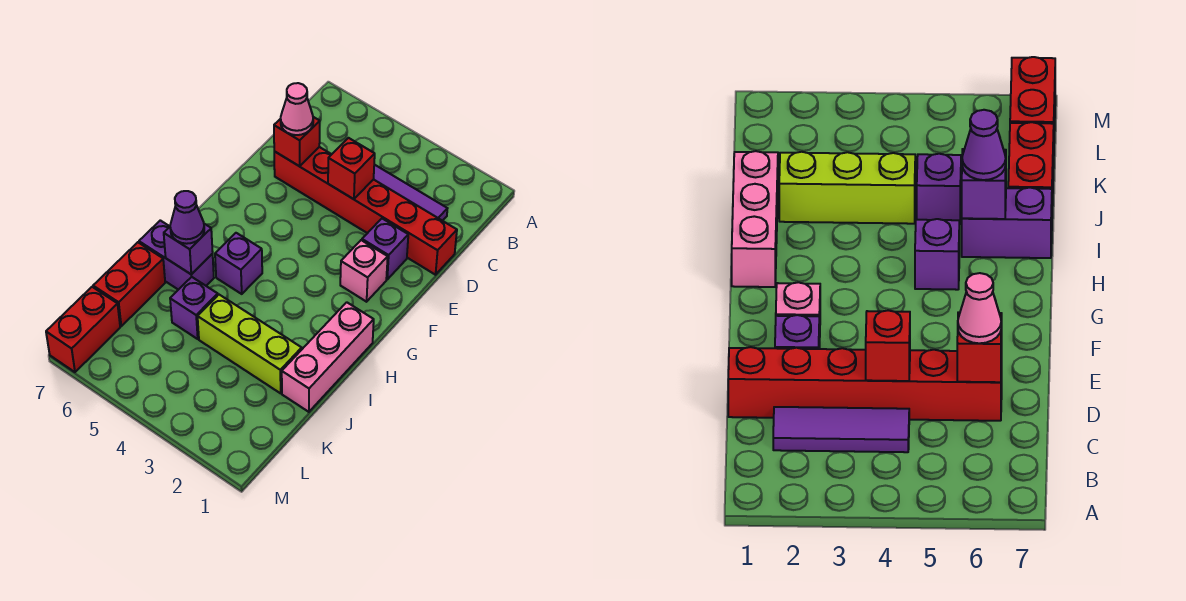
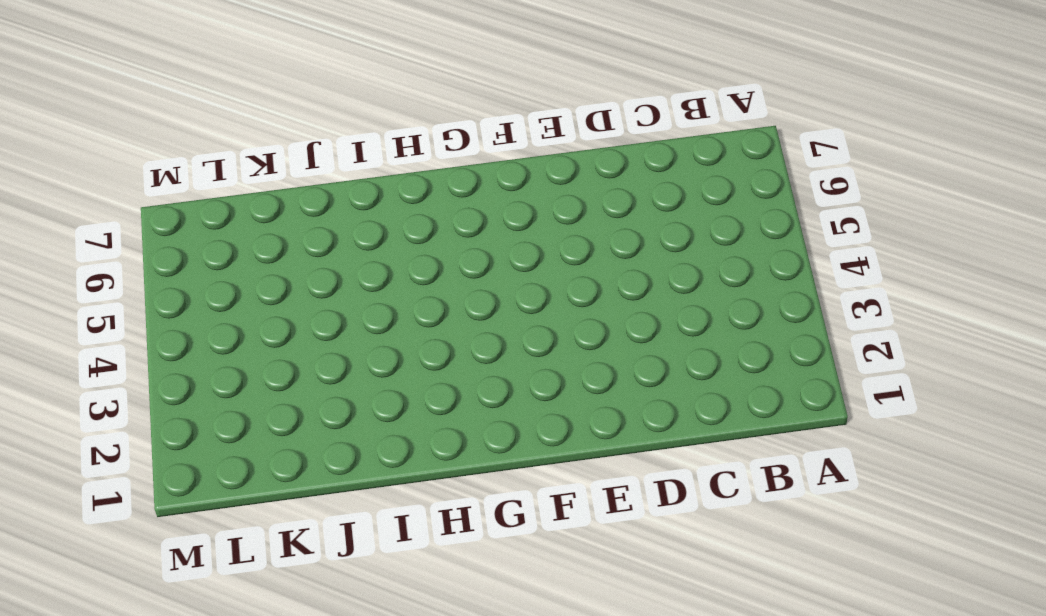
none -> purple tile C2:C4 level 1
none -> red brick D1:D6 level 1
none -> purple brick E2 level 1

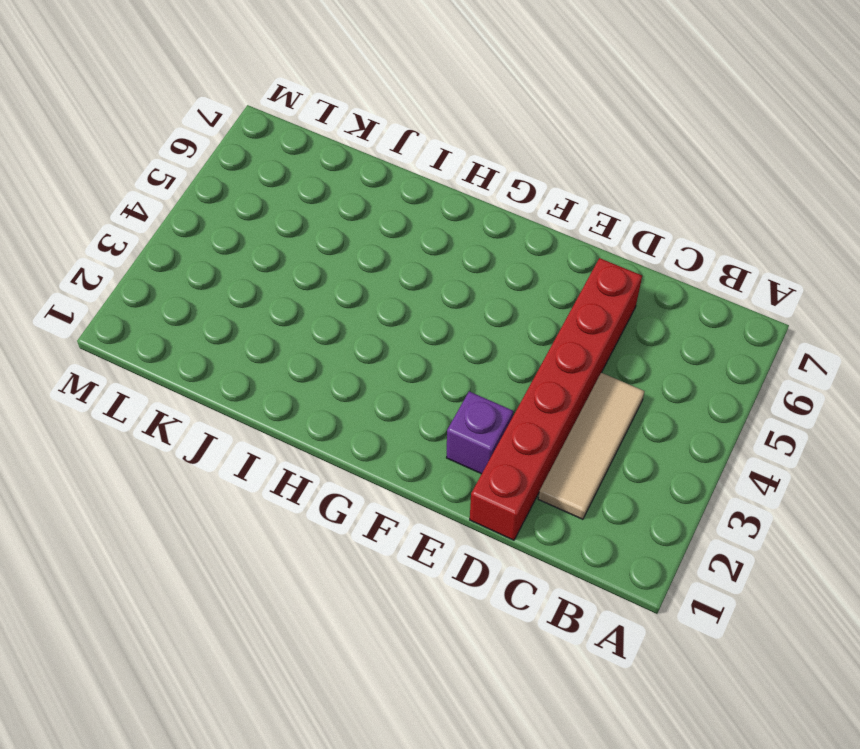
tan tile C2:C4 level 1 -> purple tile C2:C4 level 1
none -> pink brick F2 level 1
none -> pink brick H1:J1 level 1
none -> purple brick H5 level 1

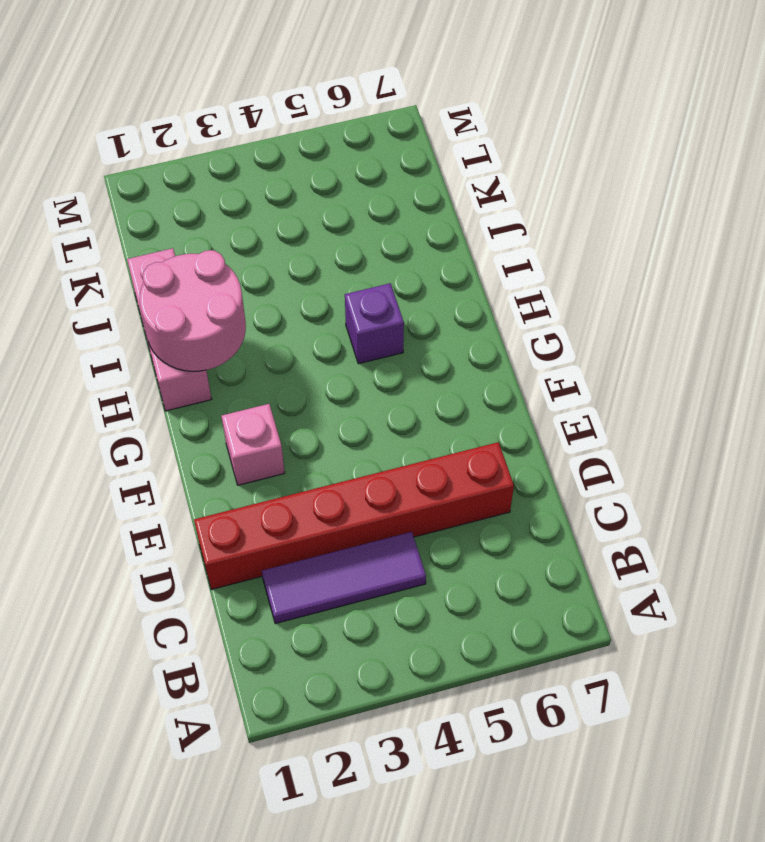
pink round brick H1:I2 level 2 -> none
none -> purple brick E2 level 1
none -> purple brick I6:I7 level 1
none -> lime brick J2:J4 level 1

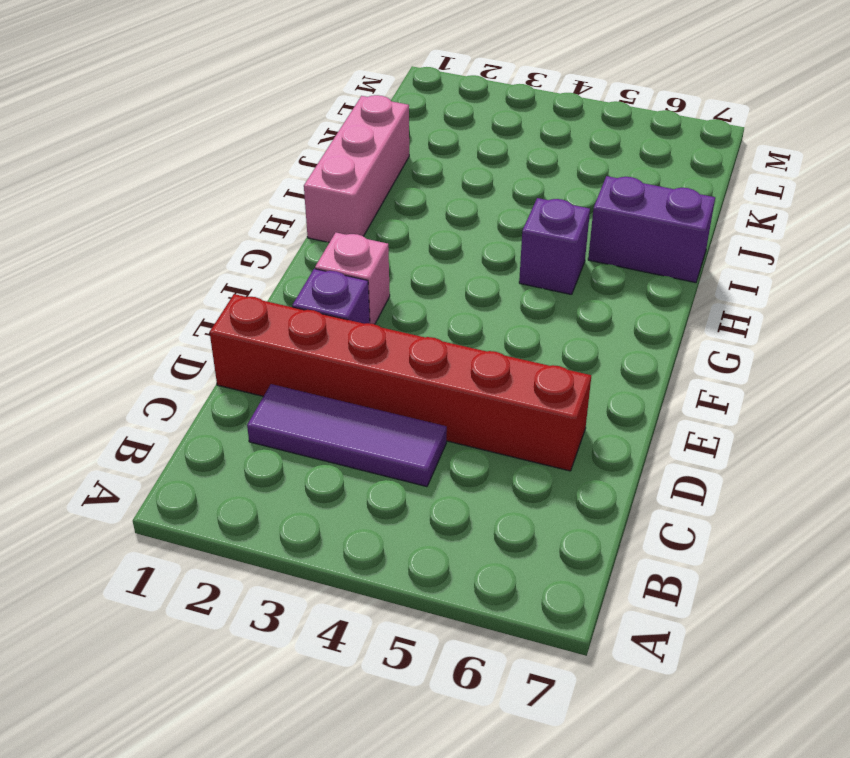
none -> lime brick J2:J4 level 1
none -> purple brick J5 level 1
none -> red brick J7:K7 level 1

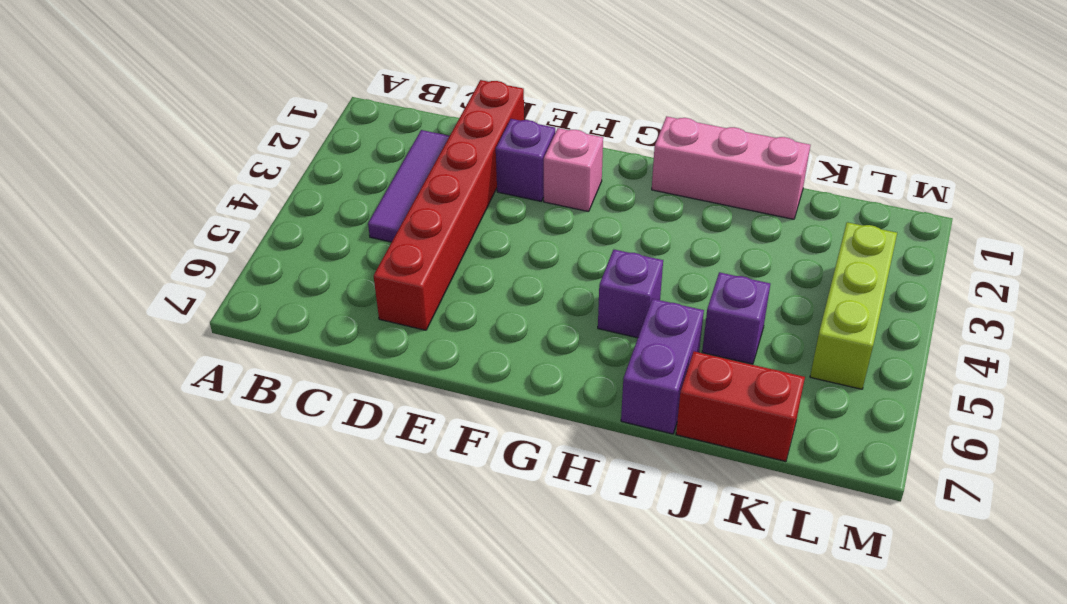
lime brick L3:L5 level 1 -> lime brick J2:J4 level 1
none -> red brick L7:M7 level 1
none -> red brick D4 level 2
none -> red brick D6 level 2

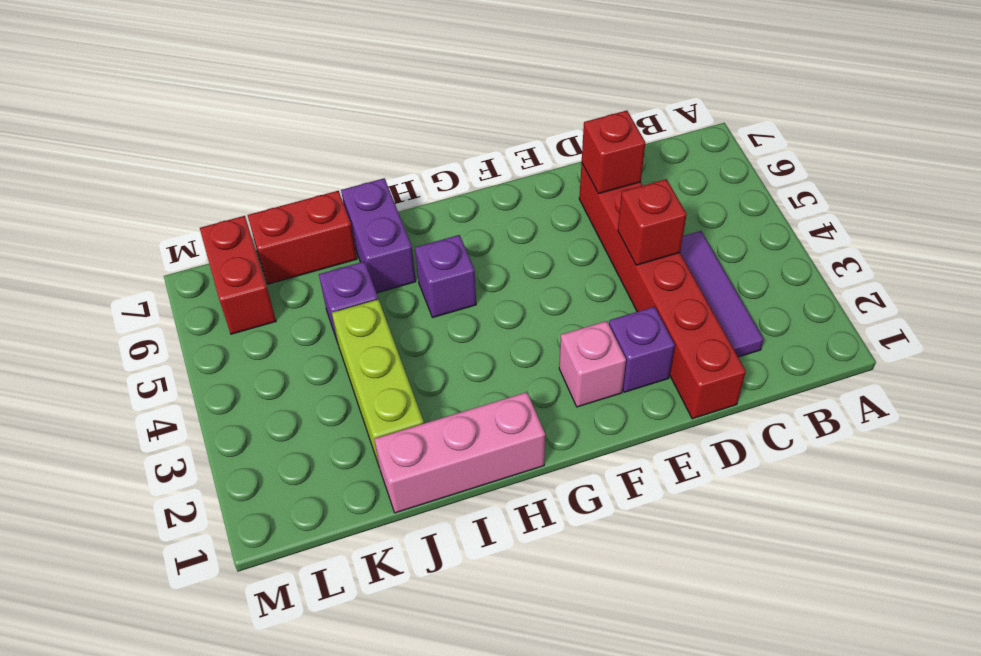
red brick L6:L7 level 1 -> red brick L7:M7 level 1
none -> purple brick I6 level 2
none -> pink cone D6 level 3
none -> purple cone I6 level 3

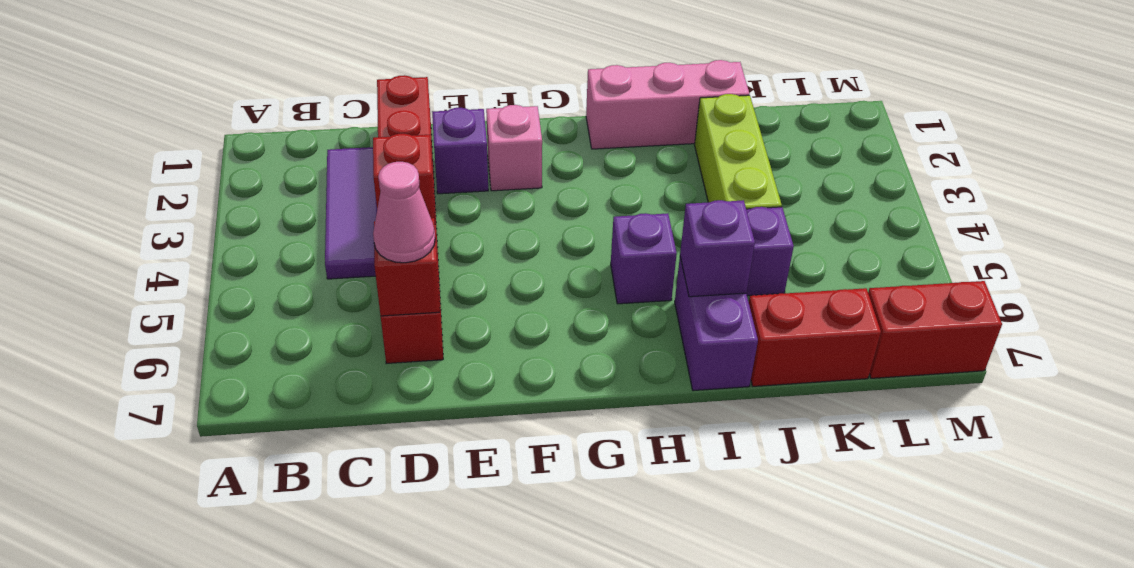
none -> purple cone I6 level 3

